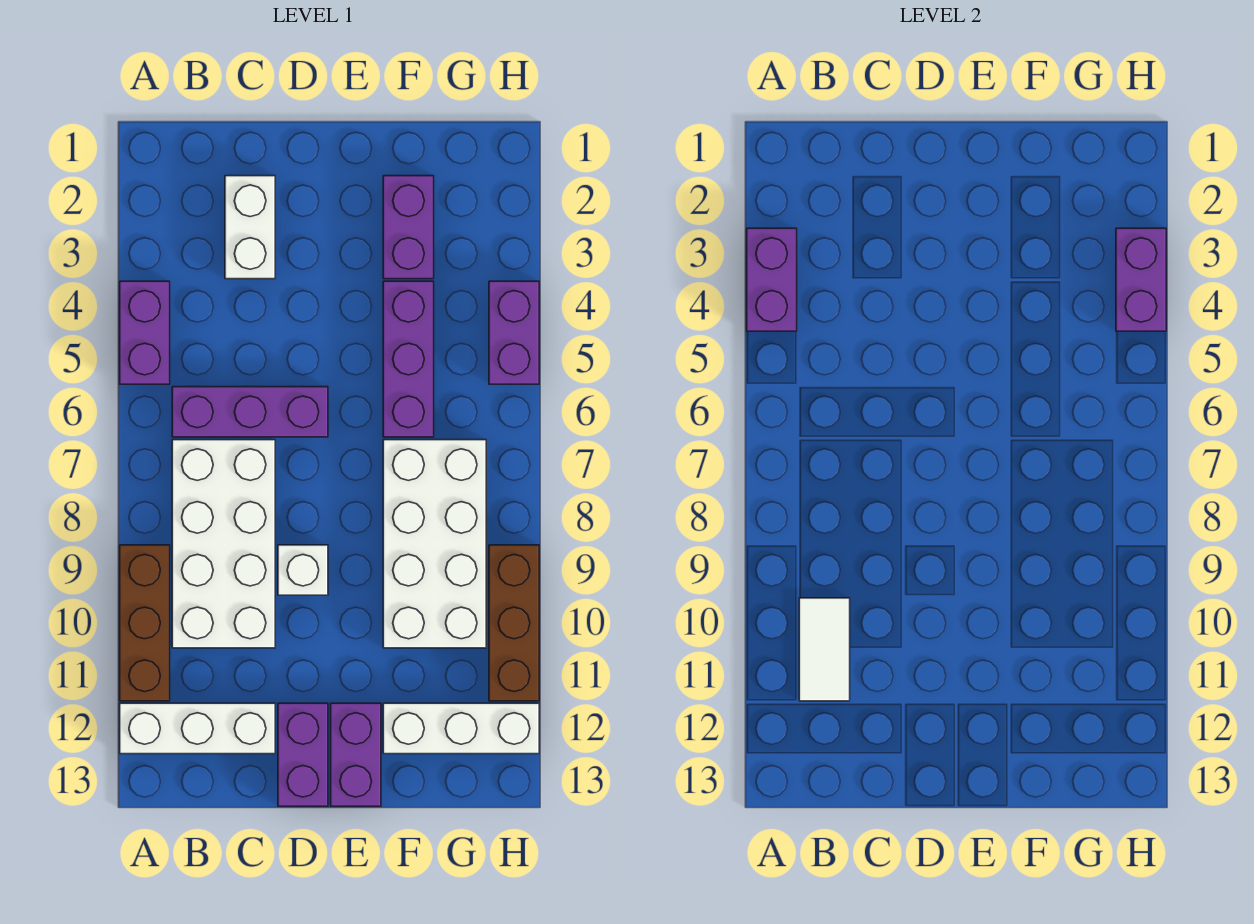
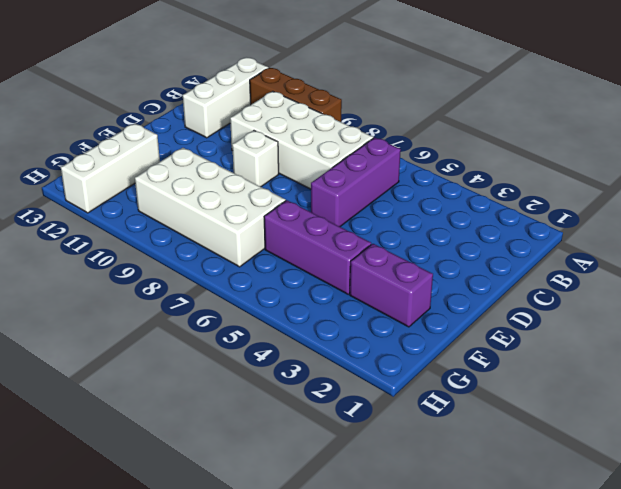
none -> purple brick A4:A5 level 1
none -> white brick C2:C3 level 1
none -> purple brick D12:D13 level 1

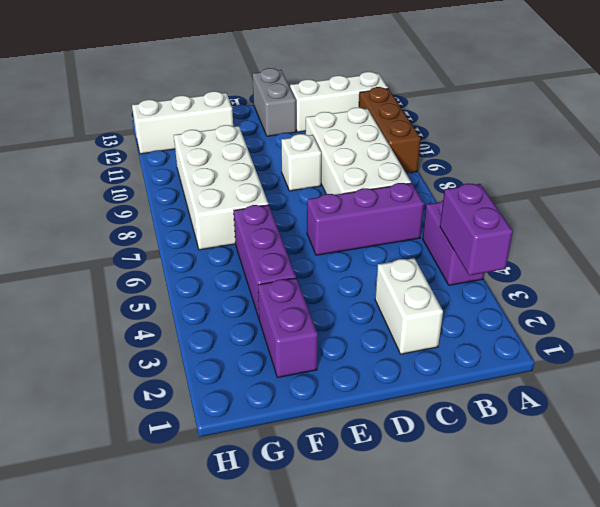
grey brick D12:D13 level 1 -> purple brick D12:D13 level 1
none -> purple brick E12:E13 level 1
none -> purple brick H4:H5 level 1
none -> brown brick H9:H11 level 1

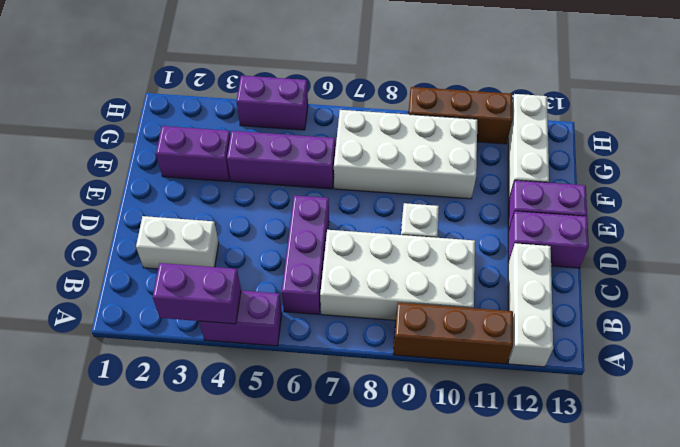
none -> white tile B10:B11 level 2
none -> purple brick H3:H4 level 2

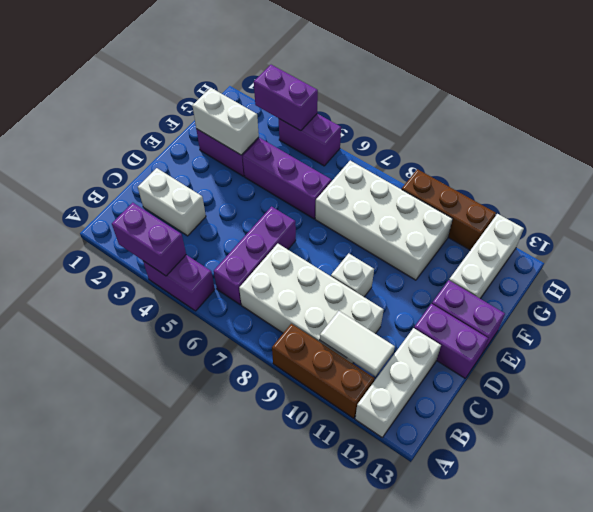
white brick F2:F3 level 2 -> none

